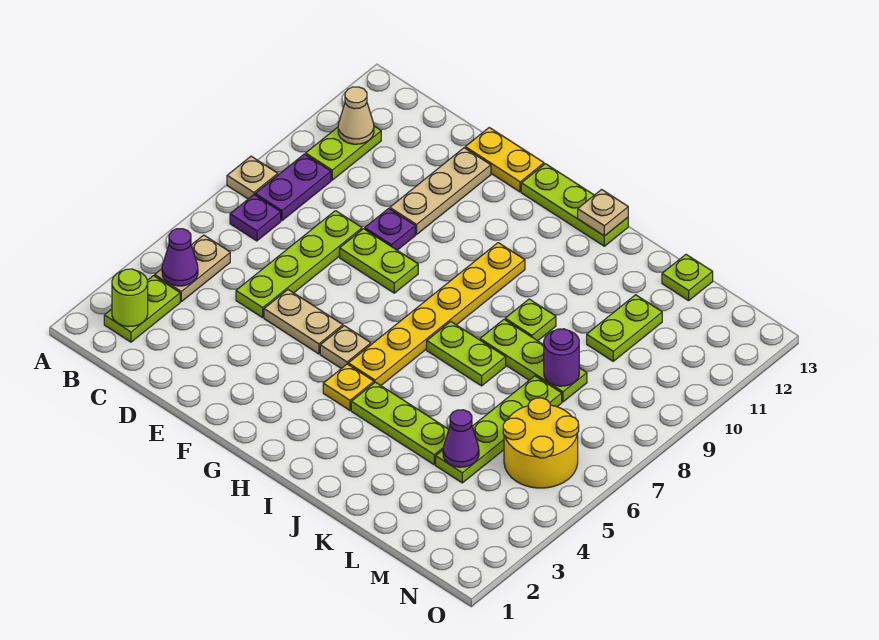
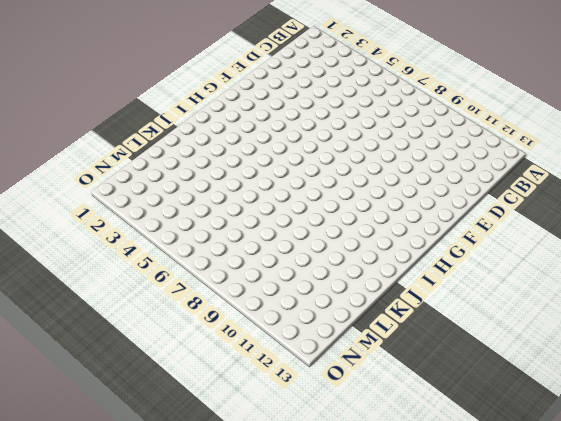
none -> tan plate A8 level 1
none -> lime plate B2:B3 level 1
none -> tan plate B4:B5 level 1
none -> purple plate B7 level 1

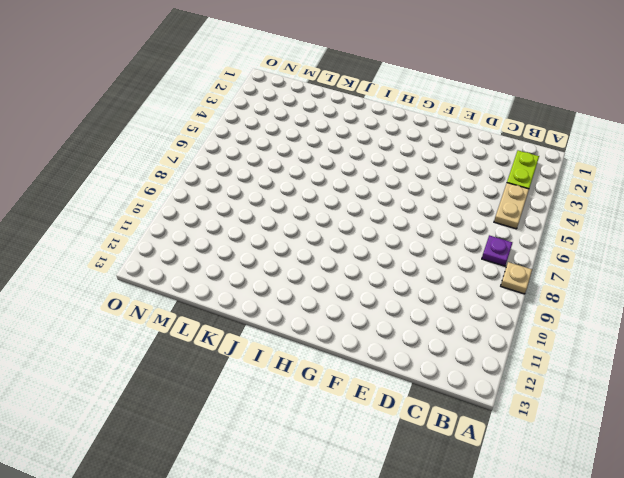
none -> purple plate B8:B9 level 1
none -> lime plate B10:B11 level 1
none -> lime plate D5:D8 level 1
none -> tan plate E5:F5 level 1

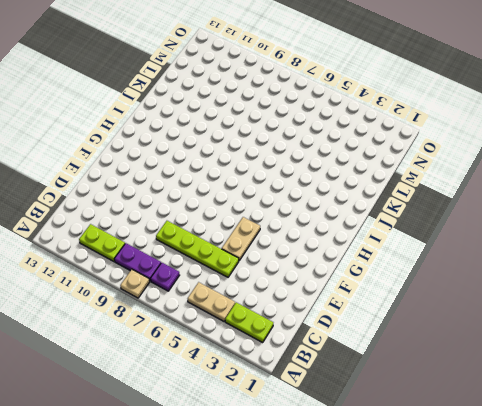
none -> lime plate E8:F8 level 1
none -> purple plate E9 level 1
none -> tan plate E10:E12 level 1
none -> yellow plate E13:F13 level 1

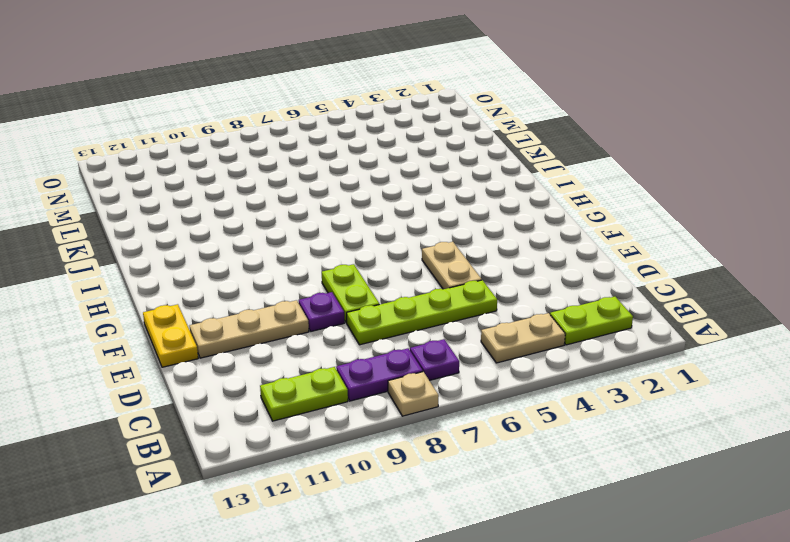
none -> tan plate G5 level 1
none -> lime plate G13:I13 level 1
none -> yellow plate H4 level 1
none -> yellow plate H5:H10 level 1

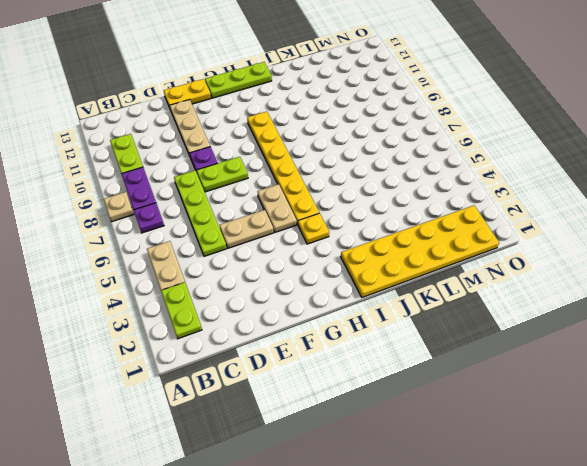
tan plate G5:G6 level 1 -> tan plate G5 level 1
yellow plate I1:N2 level 1 -> none
none -> lime plate I4:K4 level 1
none -> lime plate I7:J7 level 1
none -> lime plate J8:L8 level 1
none -> lime plate J9 level 1

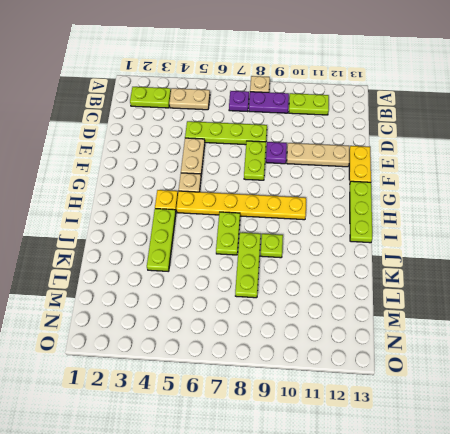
none -> lime plate L4:L7 level 1
none -> lime plate L10:L11 level 1
none -> lime plate L13 level 1
none -> yellow round brick M5:N6 level 1

